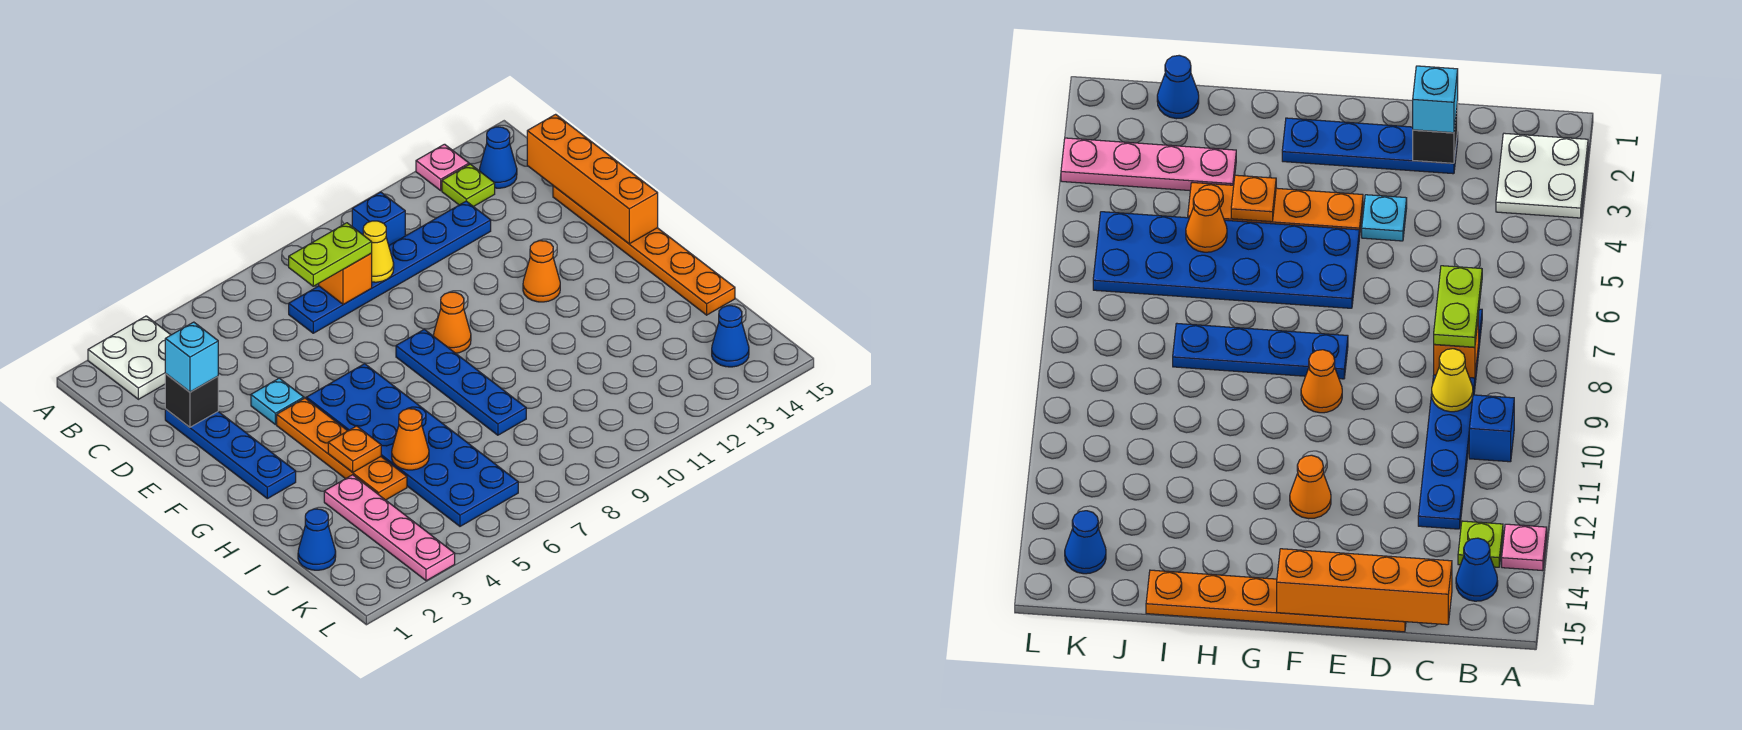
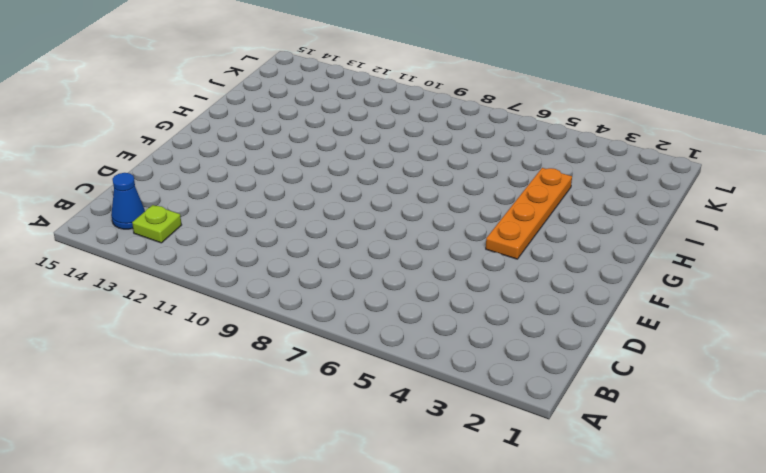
none -> white plate A2:B3 level 1
none -> pink plate A13 level 1
none -> blue brick B10 level 1

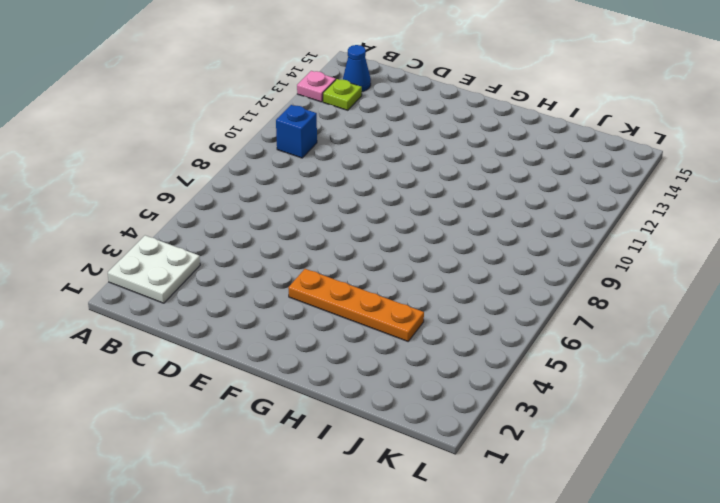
none -> blue plate C7:C12 level 1
none -> blue plate D2:G2 level 1
none -> orange plate D15:I15 level 1

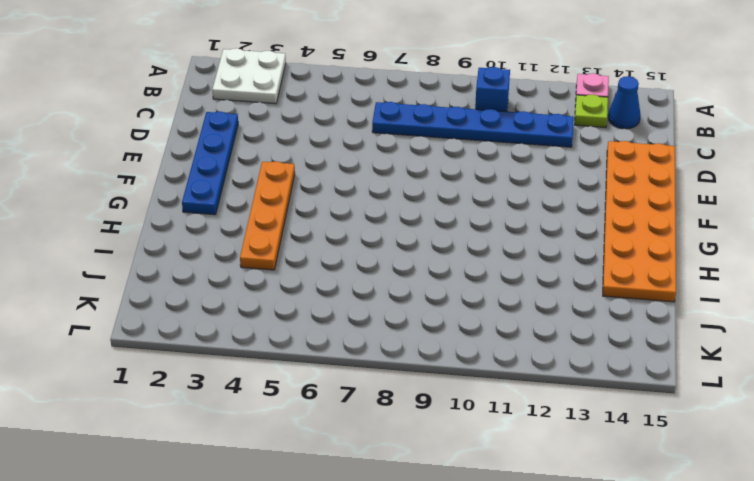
orange plate D14:I15 level 1 -> orange plate D15:I15 level 1
none -> cyan plate E4 level 1
none -> blue plate F5:K6 level 1
none -> blue plate F8:I8 level 1

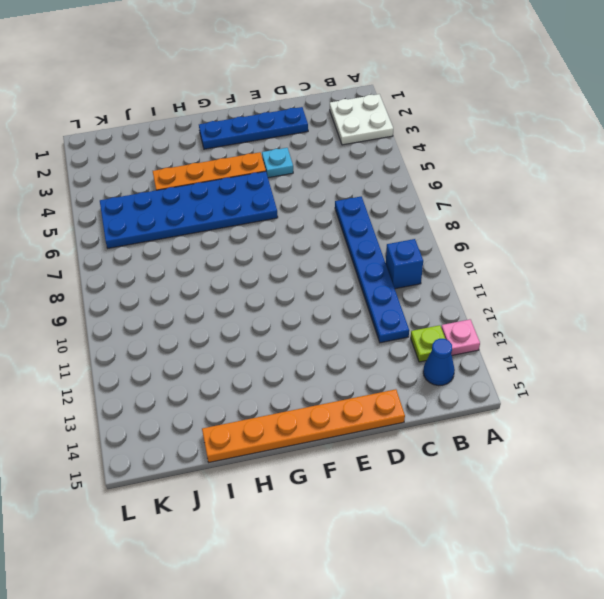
none -> blue plate F8:I8 level 1
none -> orange cone F9 level 1
none -> orange cone F12 level 1

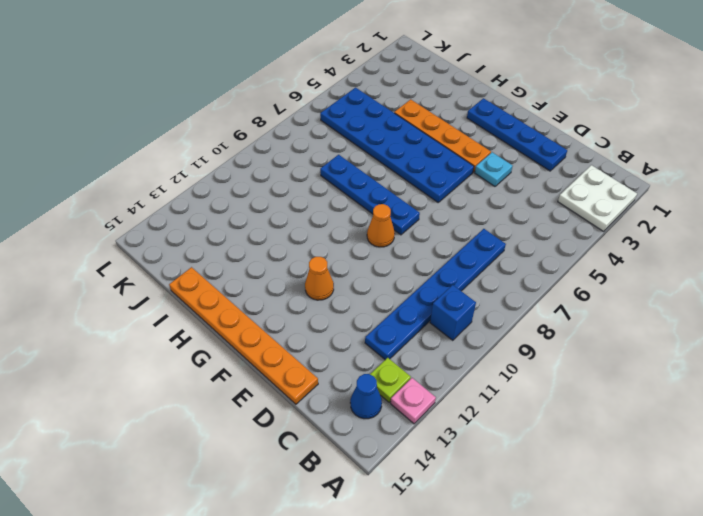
none -> pink plate I3:L3 level 1
none -> blue cone J1 level 1
none -> blue cone K14 level 1

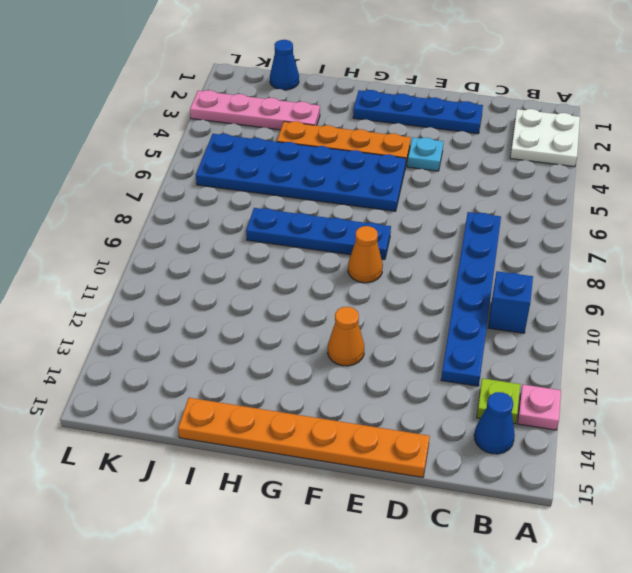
none -> blue cone K14 level 1
none -> orange brick C8 level 2
none -> yellow cone C9 level 2

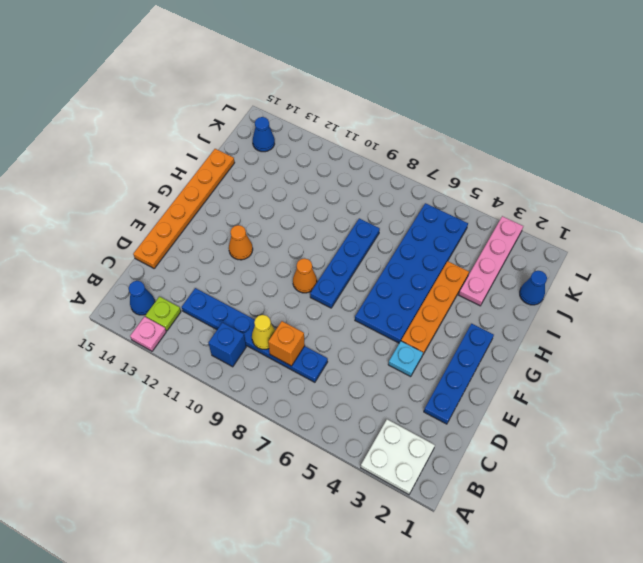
none -> orange brick C15:F15 level 2
none -> black brick D2 level 2
none -> orange plate H4 level 2

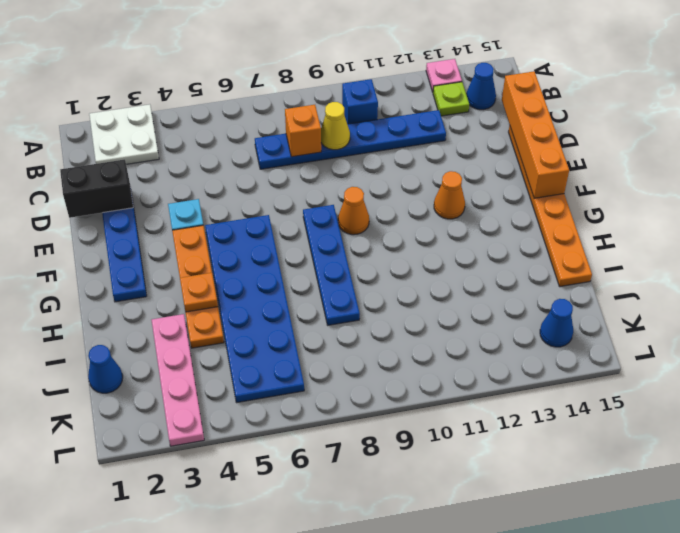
black brick D1:D2 level 2 -> black brick D2 level 2
none -> orange cone I5 level 2
none -> lime plate C7:C8 level 3
none -> cyan brick D2 level 3

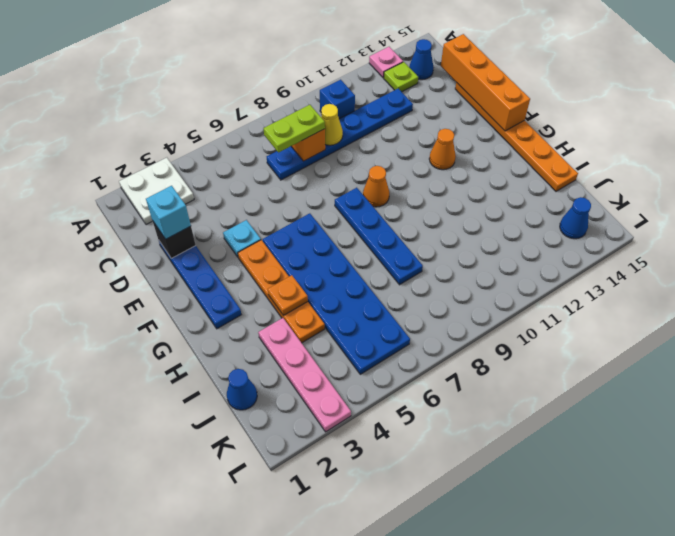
none -> orange cone I5 level 2

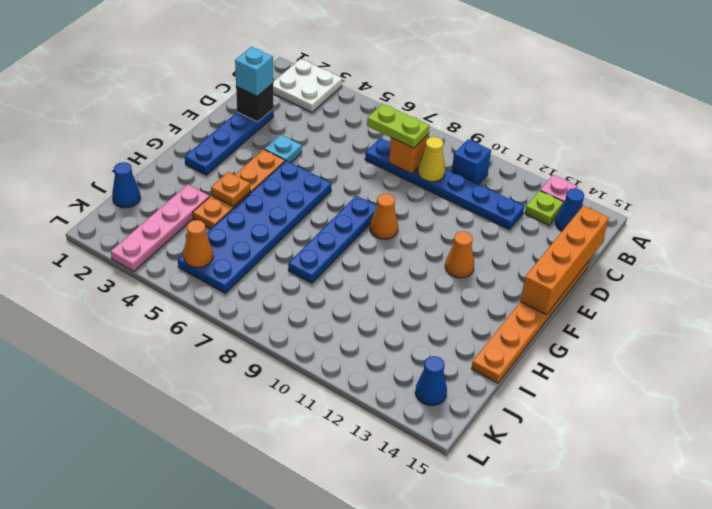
orange cone K5 level 2 -> orange cone I5 level 2

